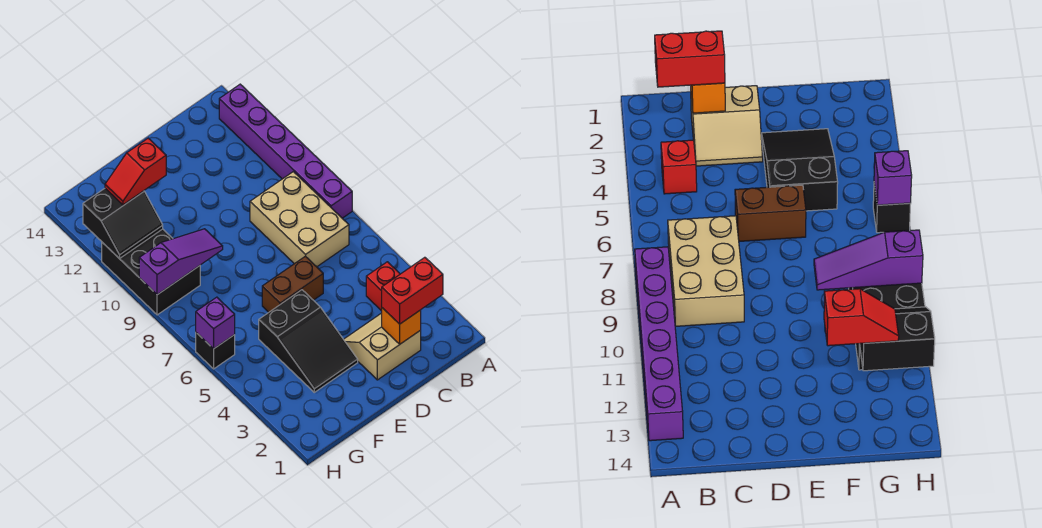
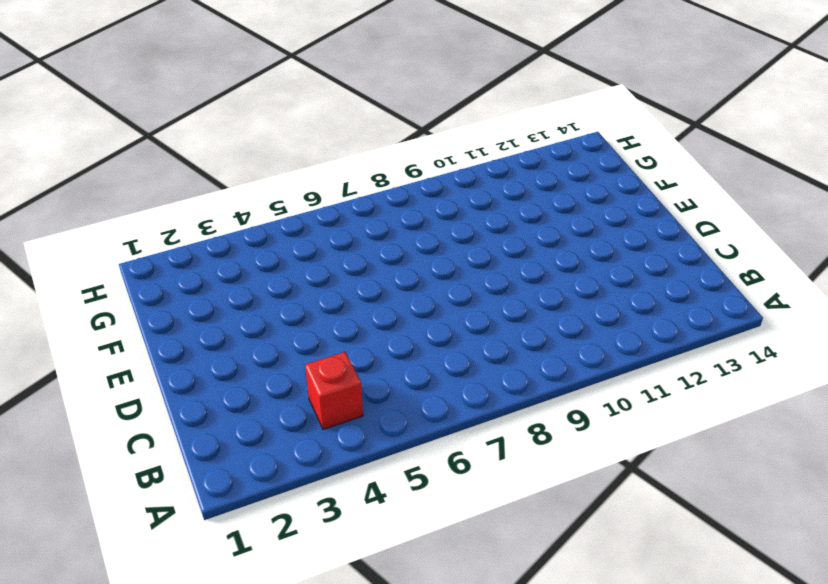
none -> purple brick A8:A13 level 1
none -> tan brick B7:C9 level 1
none -> tan slope C2:D3 level 1 top 2

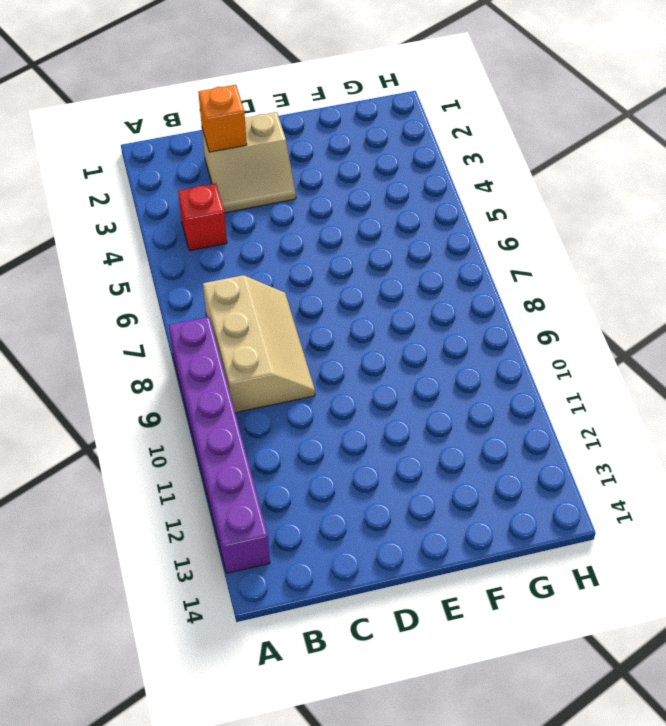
tan slope B7:C9 level 1 top B -> tan brick B7:C9 level 1
none -> brown brick D6:E6 level 1
none -> black slope E3:F5 level 1 top 5
none -> black brick G9:H11 level 1

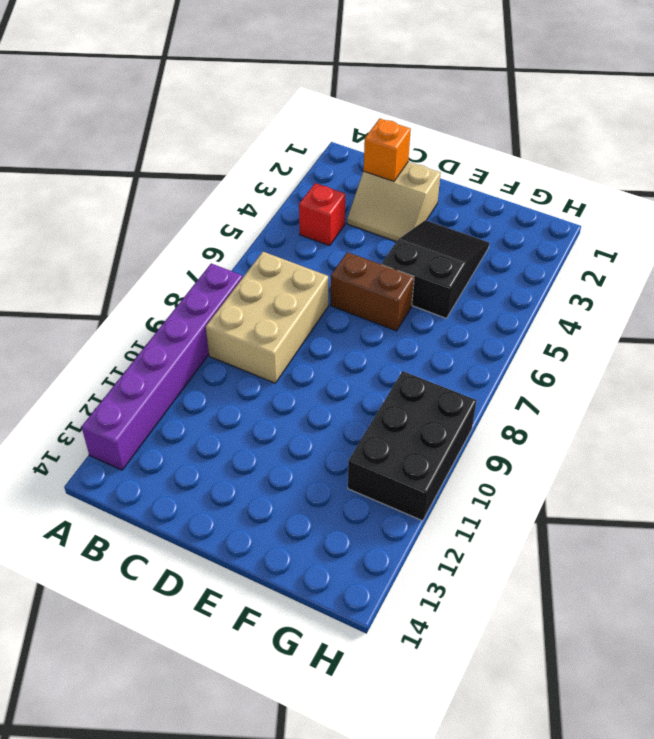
none -> black brick H6 level 1
none -> purple slope F9:H9 level 2 top H
none -> black slope G11:H12 level 2 top 12

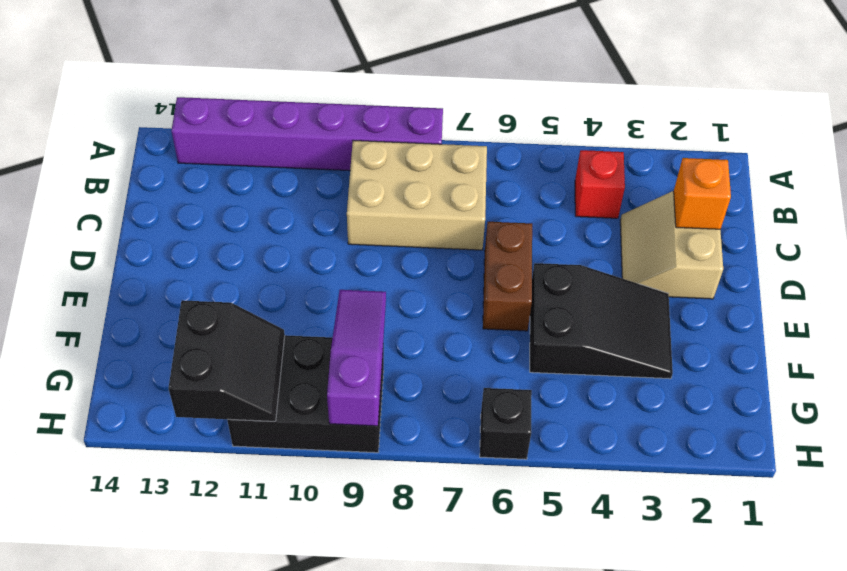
none -> purple brick H6 level 2
none -> red brick B2:C2 level 3
none -> red slope F12:G12 level 3 top F

